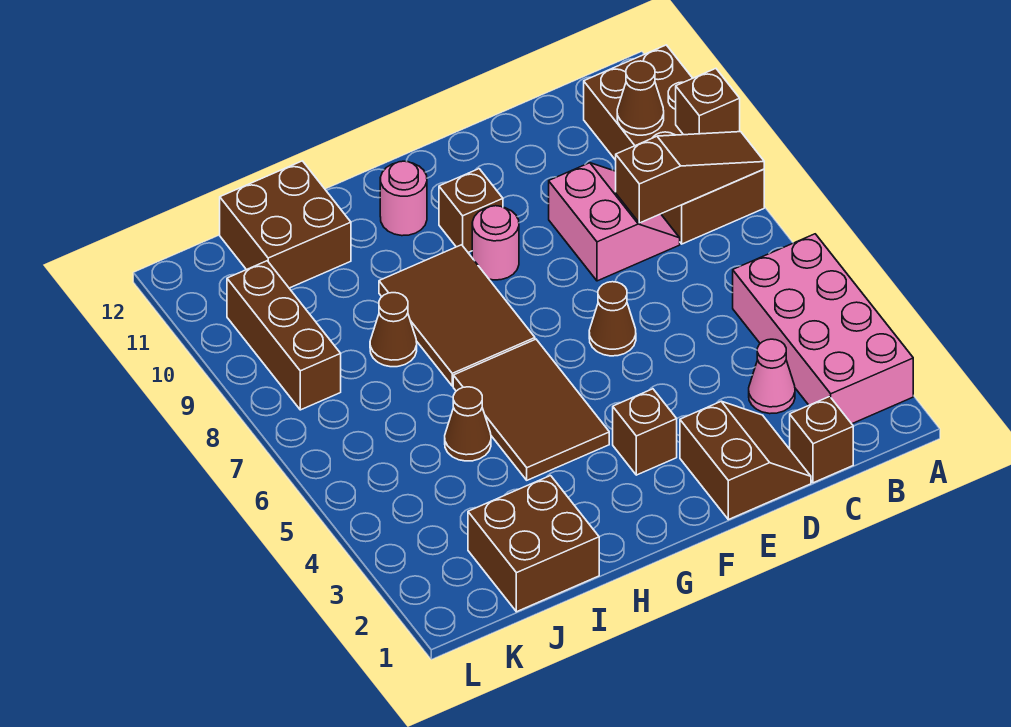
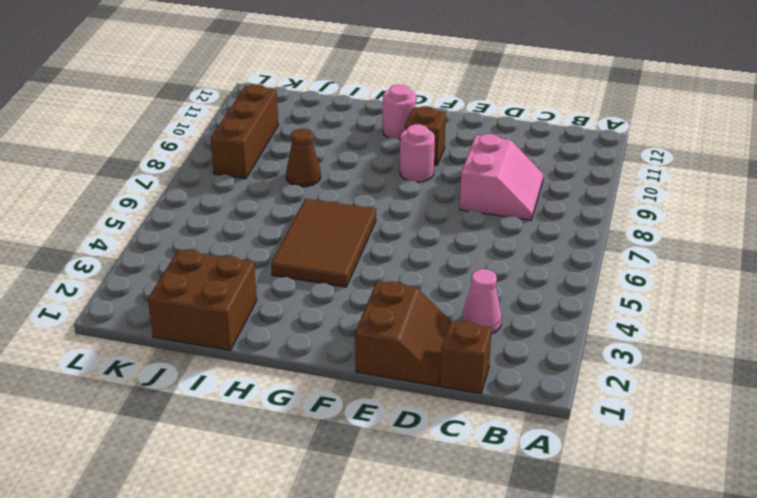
none -> pink brick A2:B5 level 1
none -> brown brick A8:B11 level 1
none -> brown cone E6 level 1

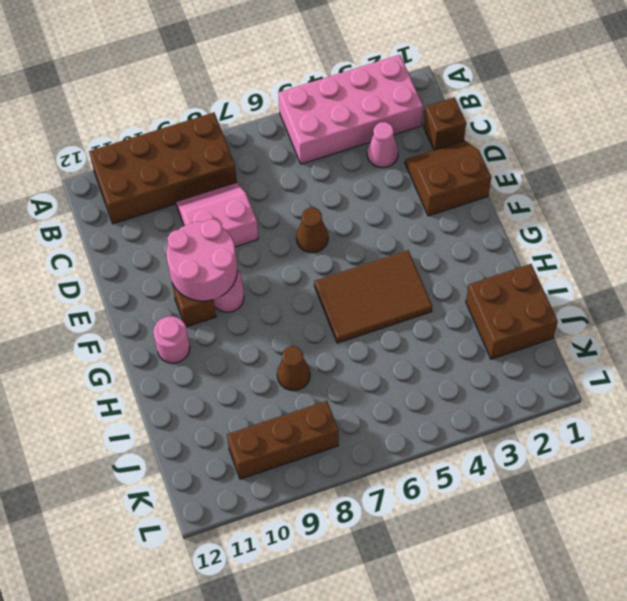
pink round brick E9:F10 level 2 -> none
none -> brown brick F3 level 1
none -> brown tile G7:H9 level 1
none -> brown cone I5 level 1

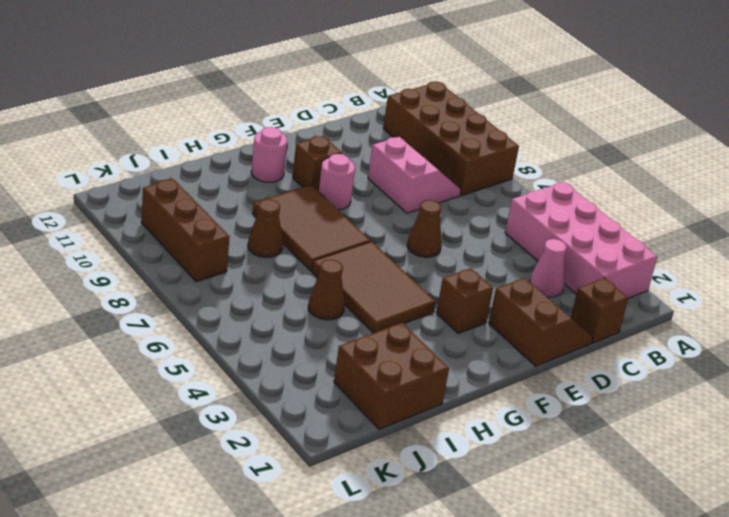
none -> brown brick I11:J12 level 1
none -> brown slope A8:C8 level 2 top C
none -> brown brick A9 level 2

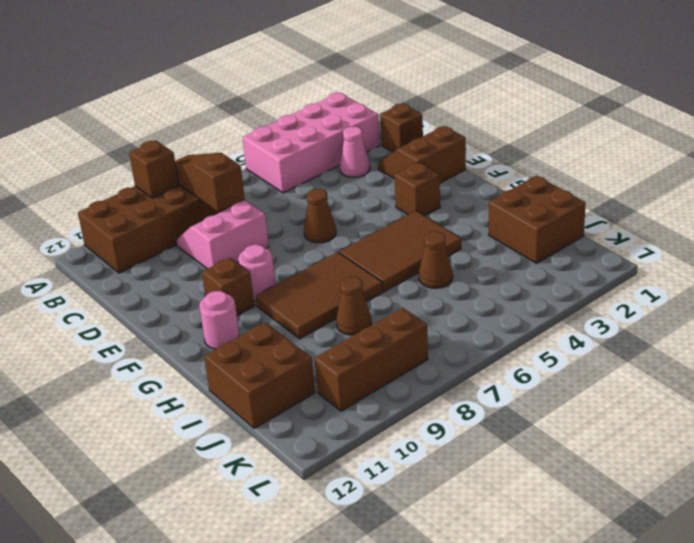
none -> brown cone B10 level 2

